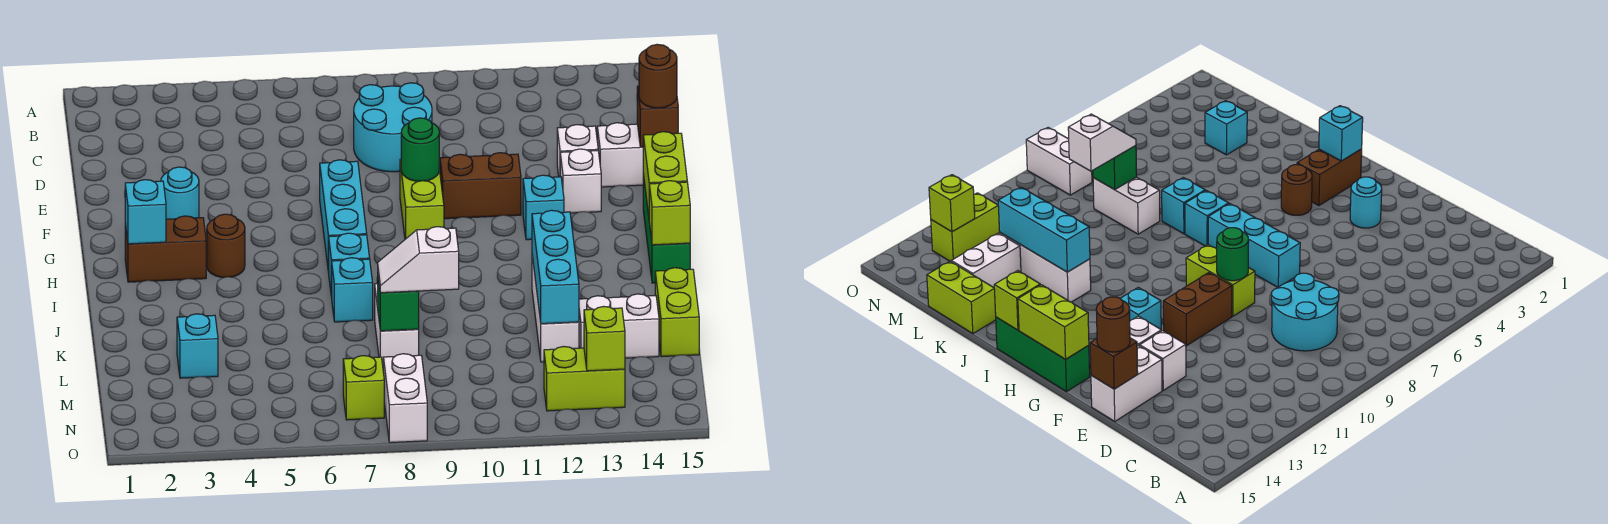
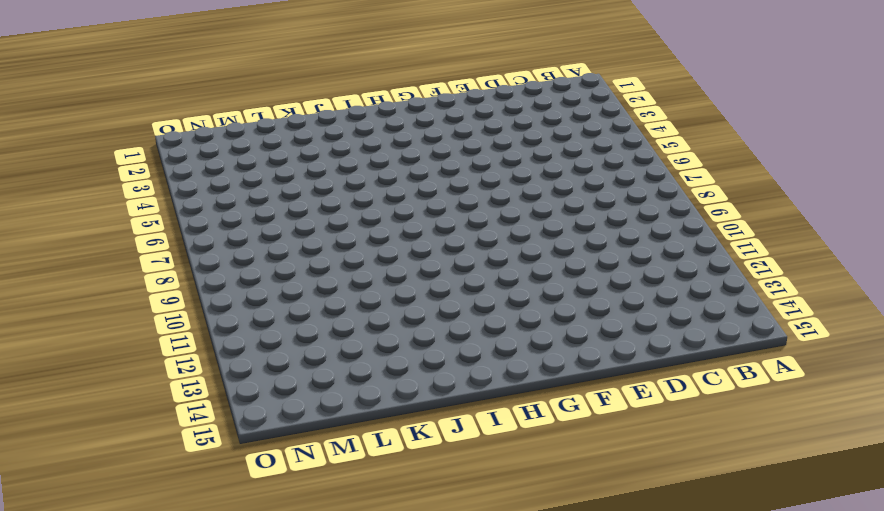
none -> cyan round brick C8:D9 level 1
none -> white brick E13 level 1
none -> white brick E14:E15 level 1
none -> cyan round brick F3 level 1

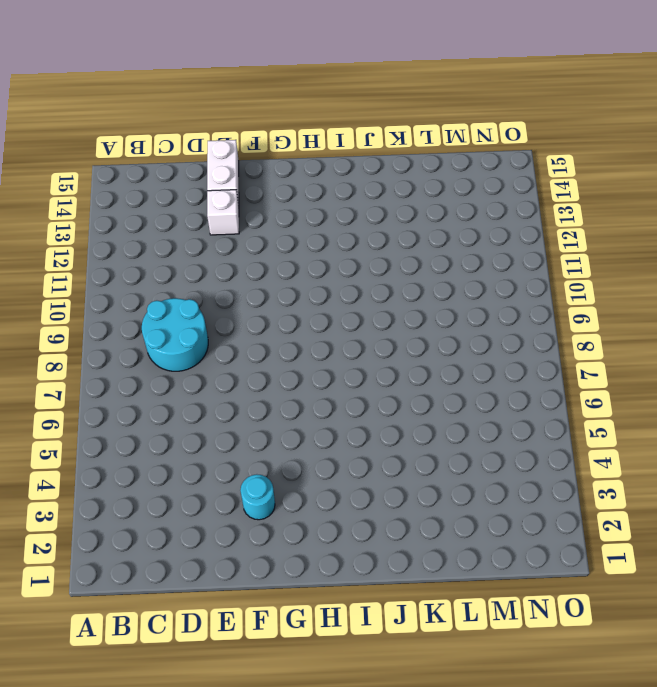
none -> cyan brick F7:H7 level 1
none -> lime brick F9:G9 level 1
none -> brown brick F10:F11 level 1
none -> white brick F13 level 1

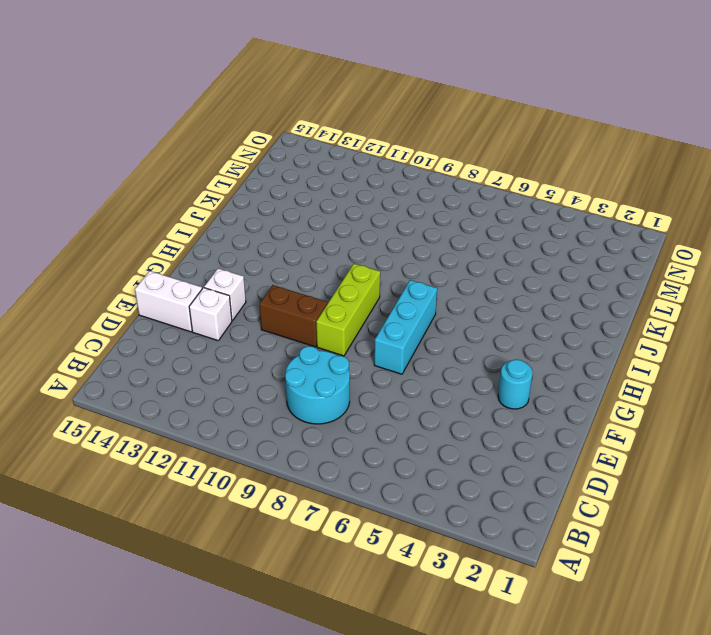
lime brick F9:H9 level 1 -> lime brick F9:G9 level 1
none -> cyan brick G12 level 1
none -> green brick G15:I15 level 1
none -> brown brick H2:H3 level 1
none -> brown round brick H4 level 1

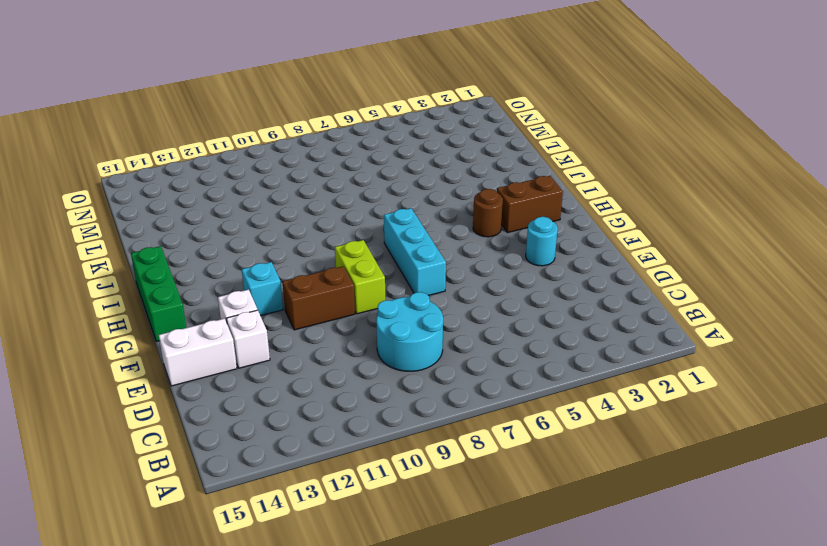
none -> cyan brick I7 level 1
none -> cyan brick J7 level 1
none -> white brick J12:L12 level 1
none -> white brick K8:L8 level 1

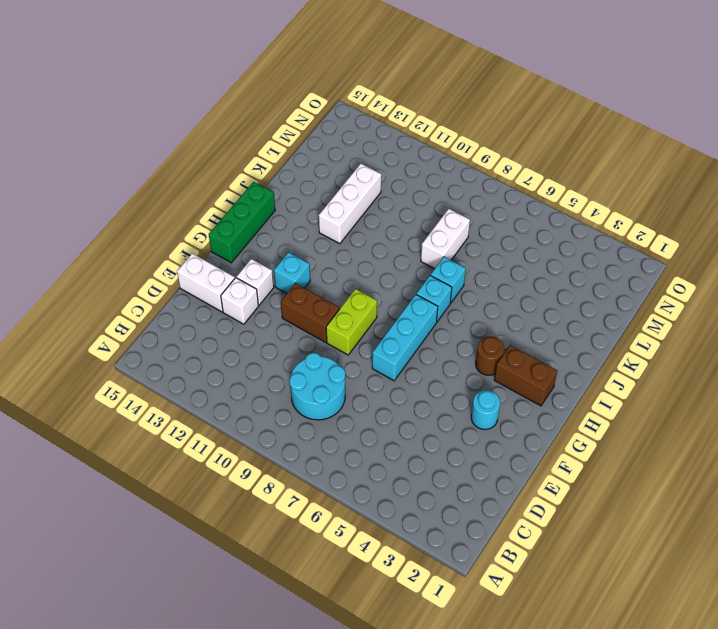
none -> lime brick K15:L15 level 1
none -> cyan brick L3 level 1
none -> white brick L13:L14 level 1
none -> lime brick N7 level 1

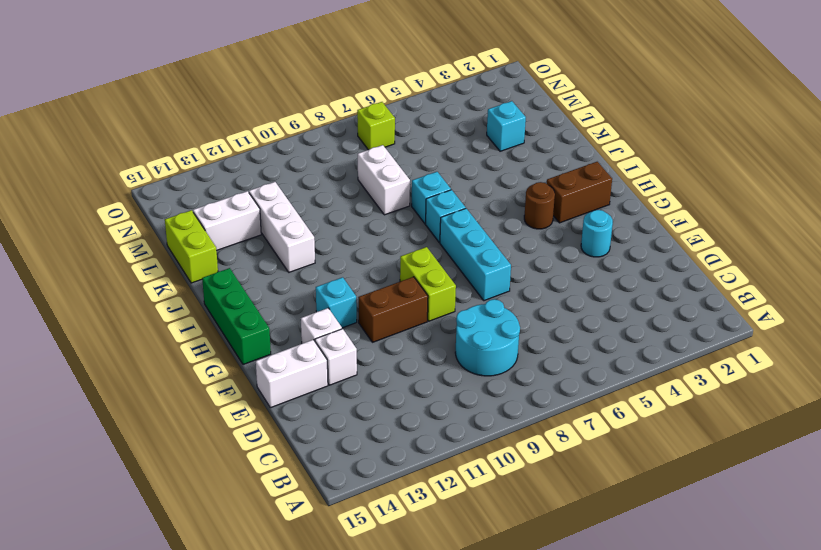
none -> white brick N8:O8 level 1
none -> lime brick N12:N13 level 1
none -> brown brick E15 level 2
none -> green round brick F9 level 2

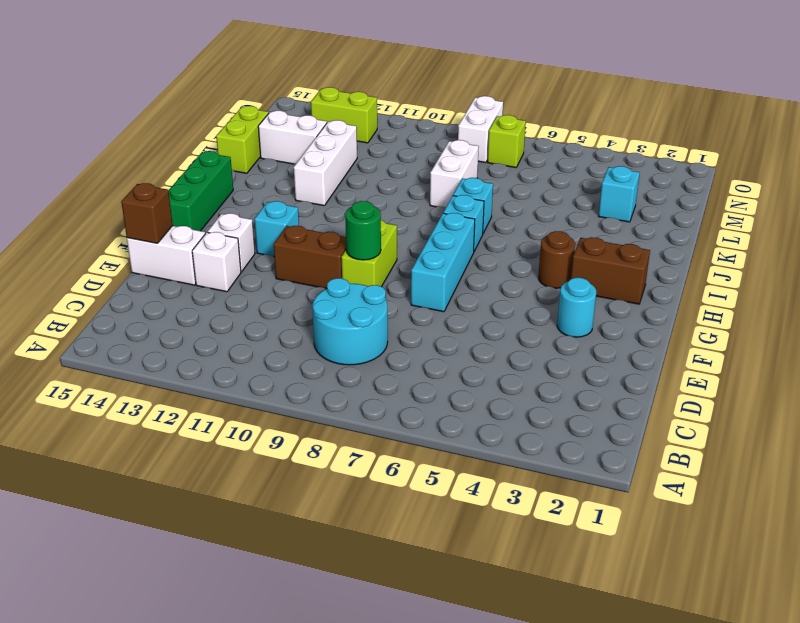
none -> lime brick G15:H15 level 2
none -> cyan brick H2 level 2
none -> lime brick I15 level 2
none -> cyan brick J12:L12 level 2

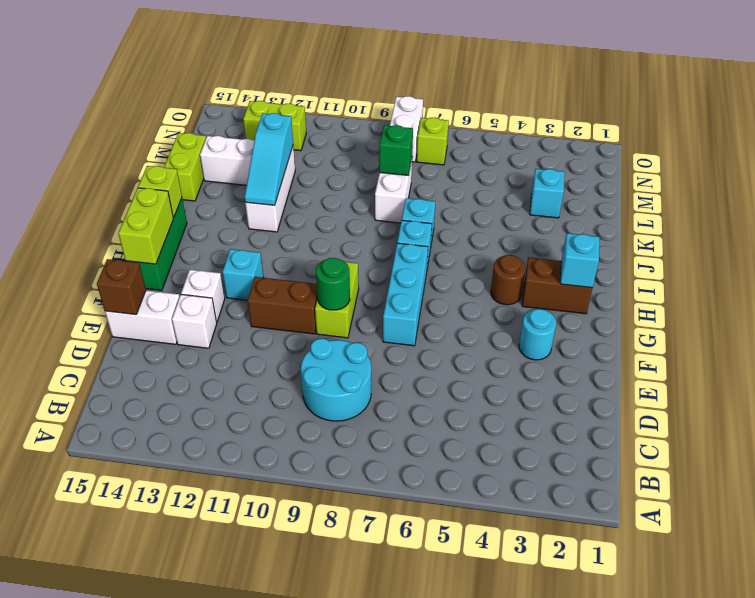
cyan slope J12:L12 level 2 top L -> cyan brick J12:L12 level 2
none -> lime brick N13 level 2
none -> brown round brick E15 level 3
none -> white slope L8:L9 level 3 top 9

